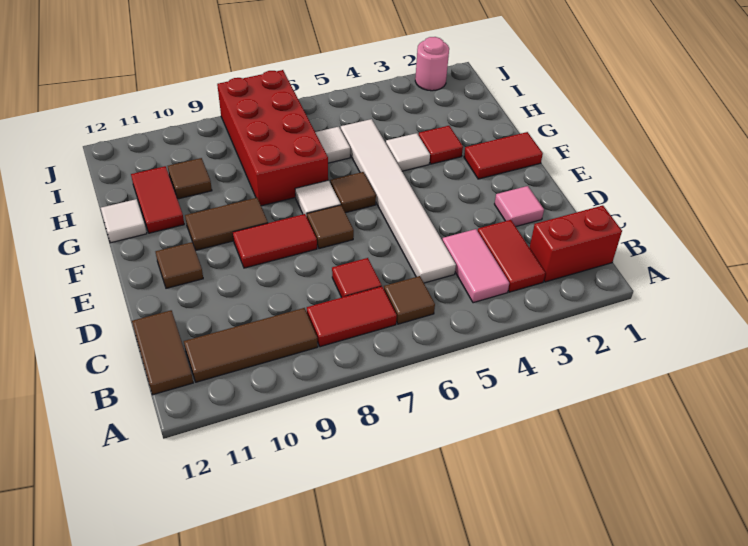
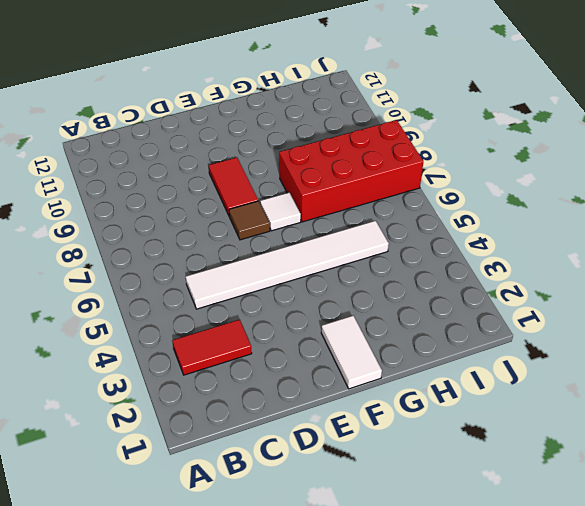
white tile F1:F2 level 1 -> red tile F1:F2 level 1
none -> red brick B1:B2 level 1
none -> pink tile B4:C4 level 1
none -> brown tile B6 level 1

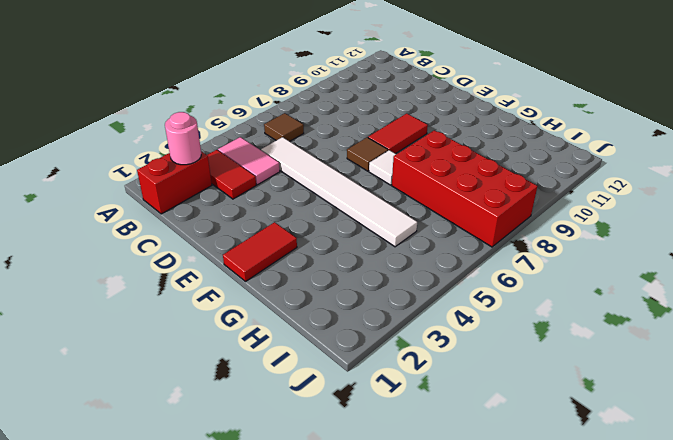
pink round brick B2 level 2 -> pink round brick J2 level 1
none -> red tile B7:B8 level 1
none -> brown tile B9:B11 level 1
none -> brown tile B12:C12 level 1

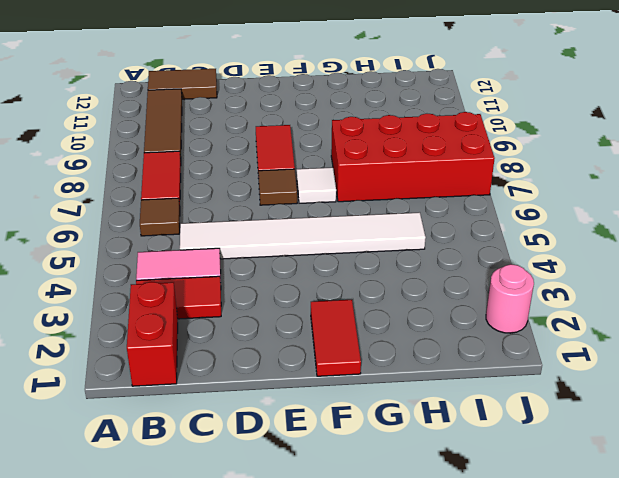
none -> red tile C7 level 1
none -> pink tile D2 level 1
none -> brown tile E11 level 1

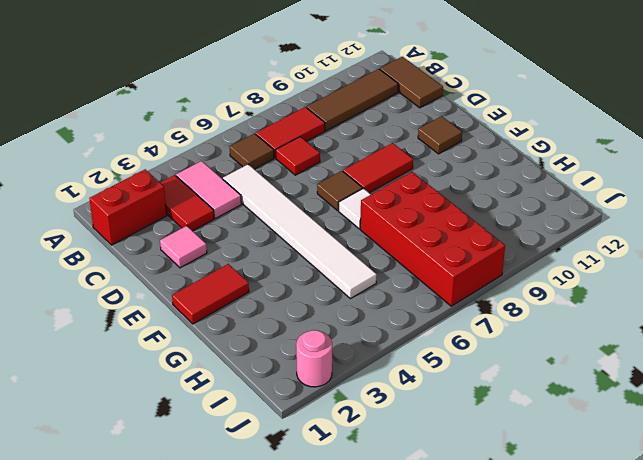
none -> brown tile F6 level 1
none -> brown tile F9:F10 level 1
none -> red tile G3 level 1

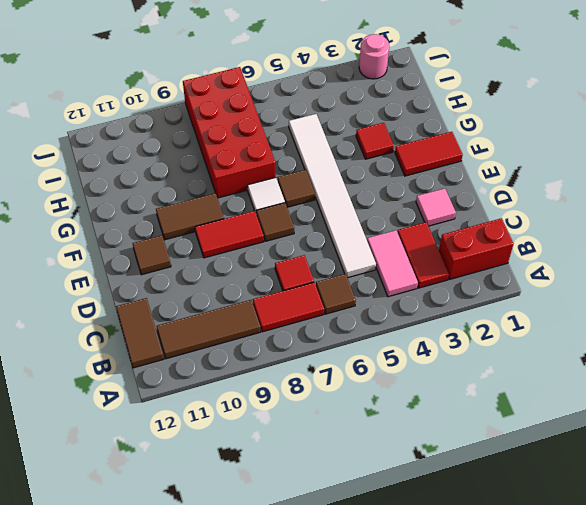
none -> white tile G4 level 1
none -> red tile G11:H11 level 1
none -> white tile G12 level 1

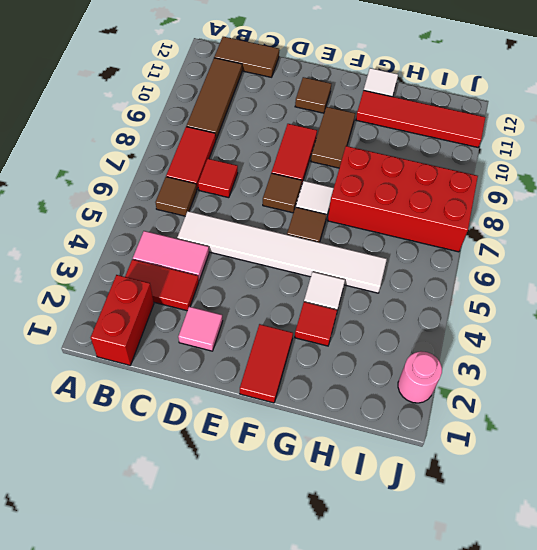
red tile G11:J11 level 1 -> red tile G11:H11 level 1
none -> white tile H6 level 1
none -> brown tile H10 level 1

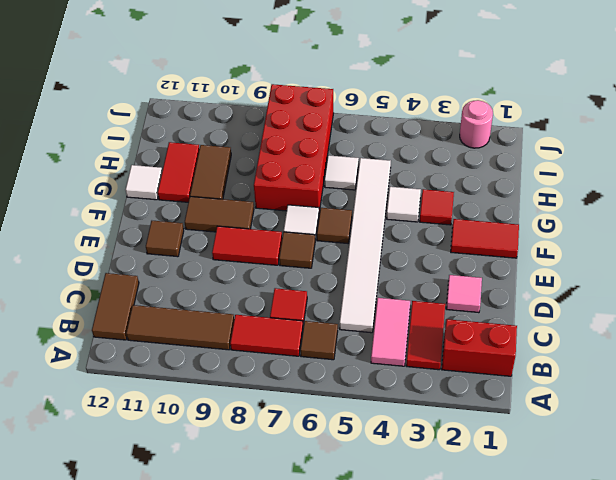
brown tile G10:H10 level 1 -> brown tile H10 level 1

